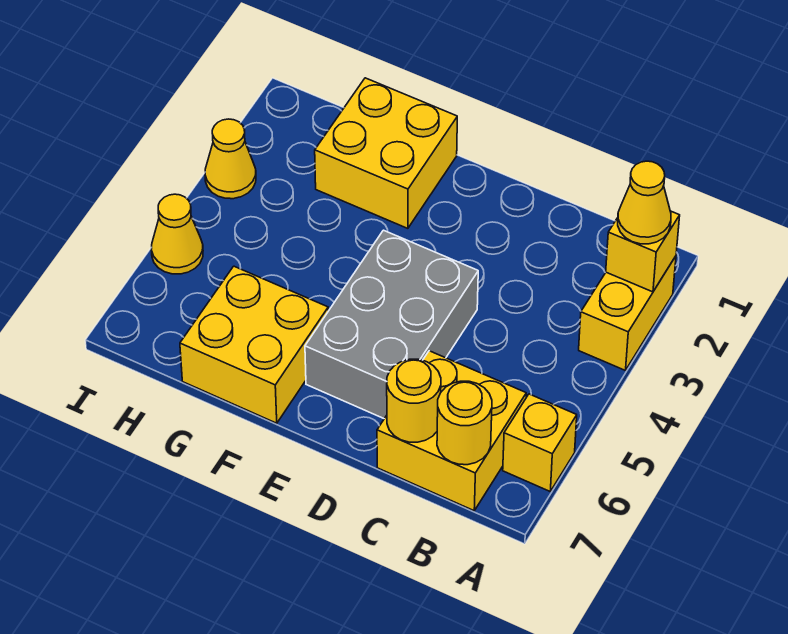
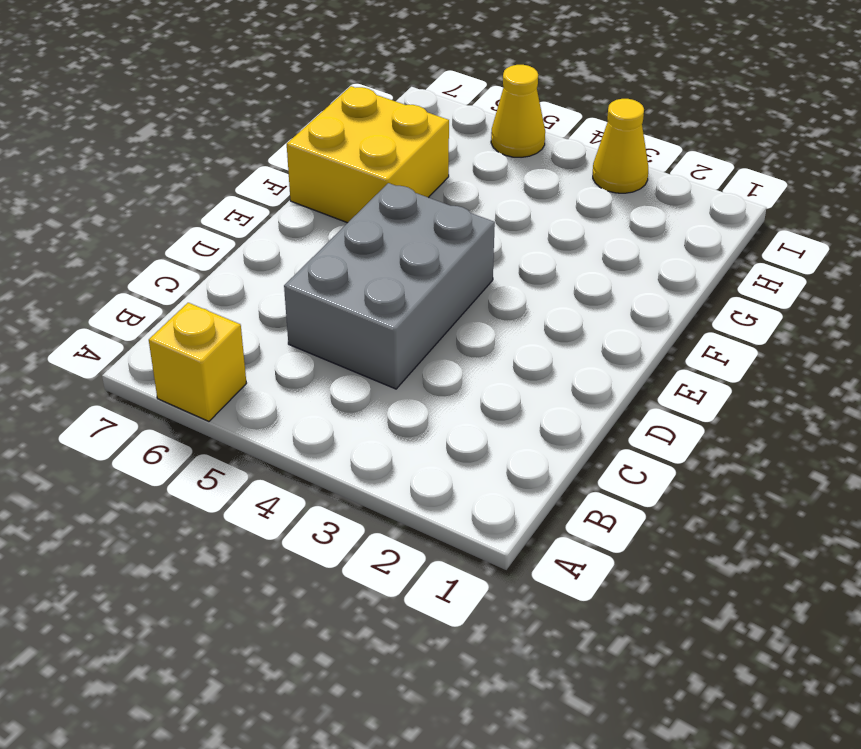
grey brick C4:E5 level 1 -> grey brick D4:E6 level 1
none -> yellow brick A2:A3 level 1
none -> yellow brick B6:C7 level 1
none -> yellow brick F1:G2 level 1

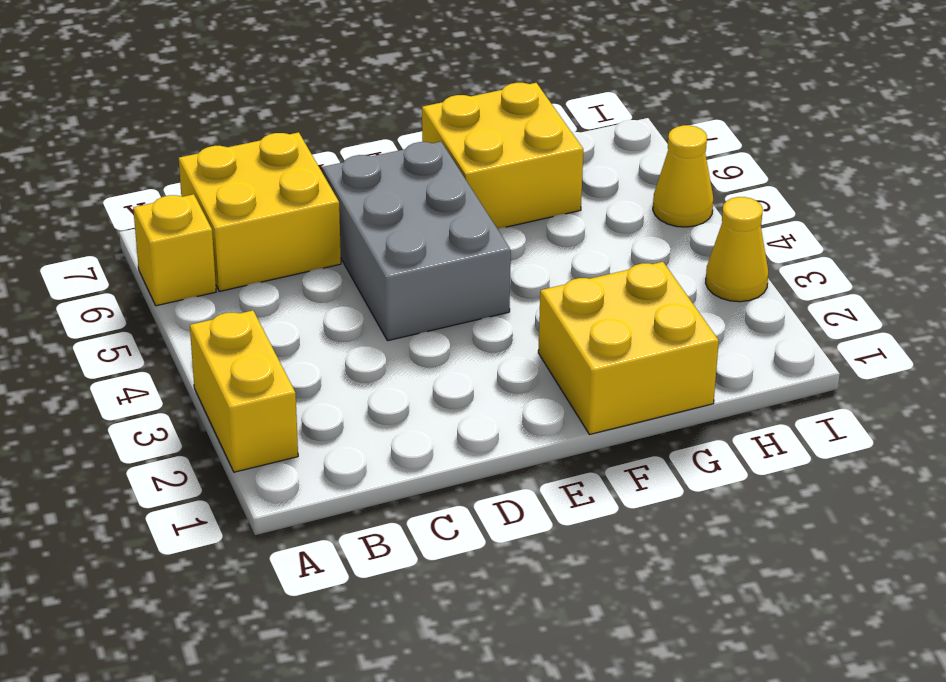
none -> yellow brick A2 level 2
none -> yellow round brick B7 level 2
none -> yellow round brick C7 level 2

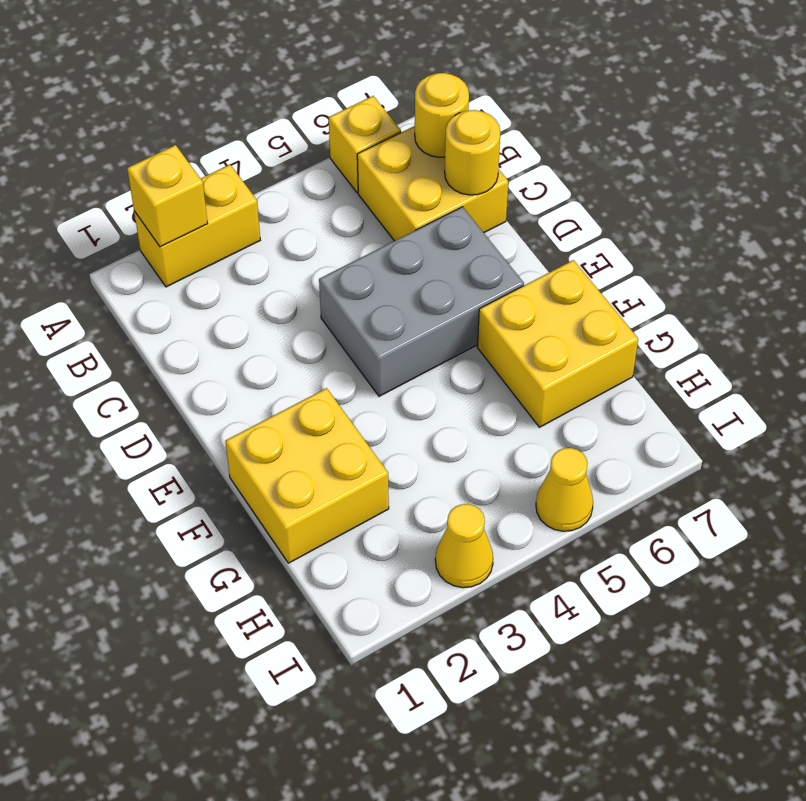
none -> yellow cone A2 level 3

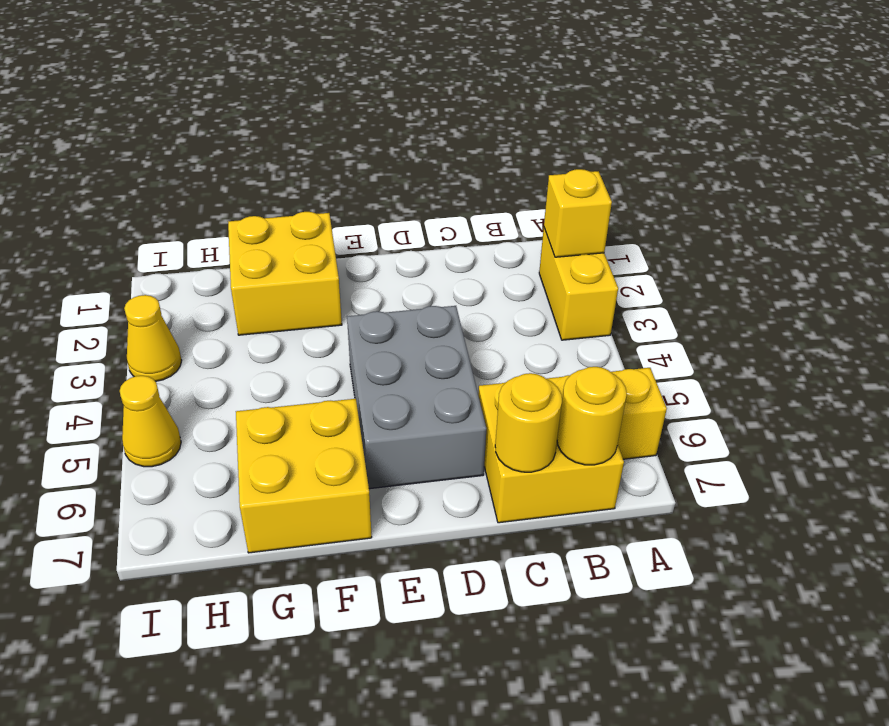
none -> yellow cone A2 level 3

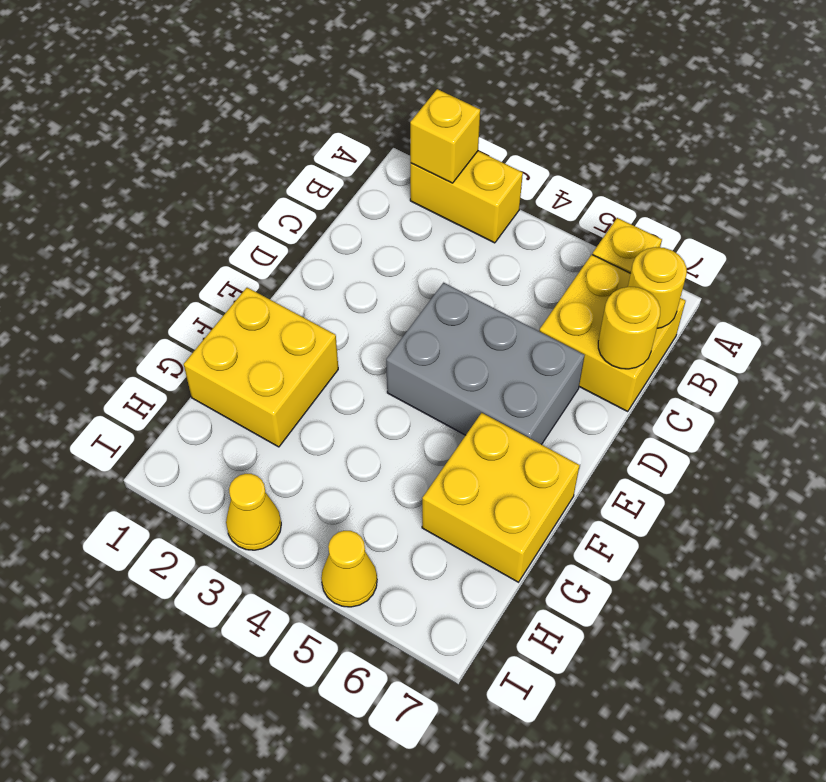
none -> yellow cone A2 level 3

